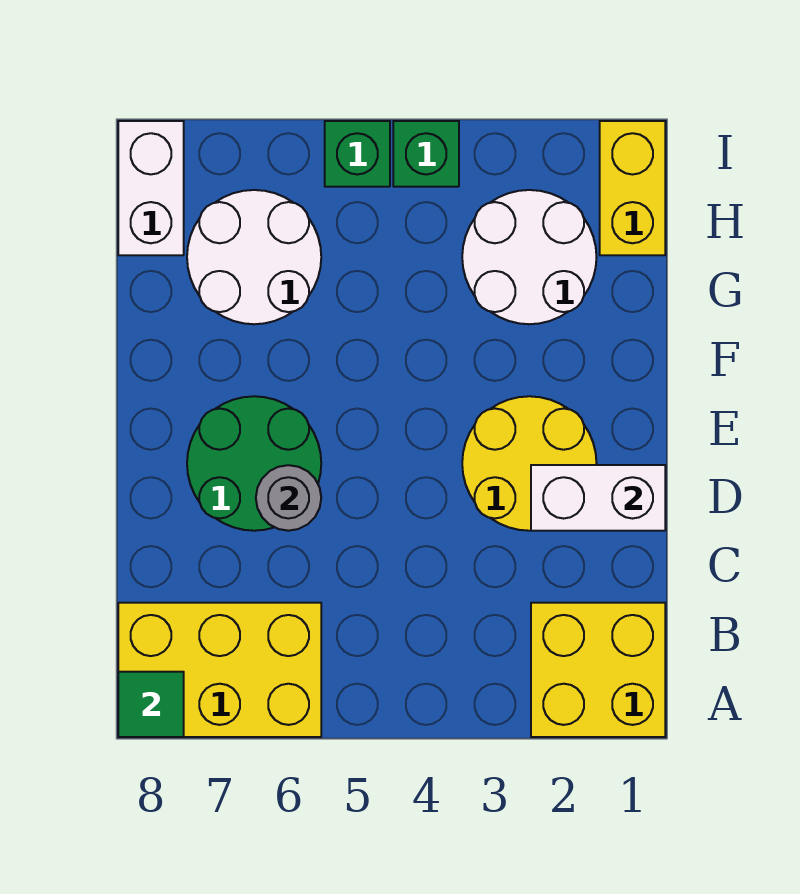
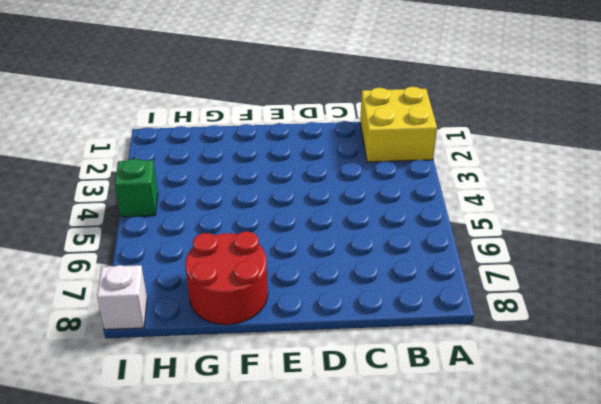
red round brick F7:G8 level 1 -> white round brick G6:H7 level 1
white brick I8 level 1 -> white brick H8:I8 level 1
none -> yellow brick A6:B8 level 1
none -> yellow round brick D2:E3 level 1
none -> green round brick D6:E7 level 1

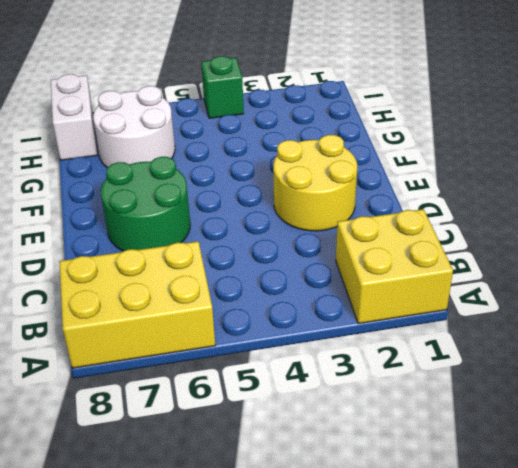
none -> white round brick G2:H3 level 1
none -> yellow brick H1:I1 level 1
none -> green brick I5 level 1

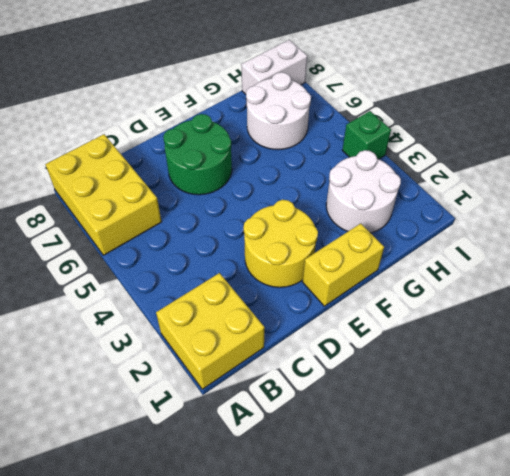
yellow brick E1:F1 level 1 -> yellow brick H1:I1 level 1
none -> green brick I5 level 1
none -> green tile A8 level 2
none -> white brick D1:D2 level 2

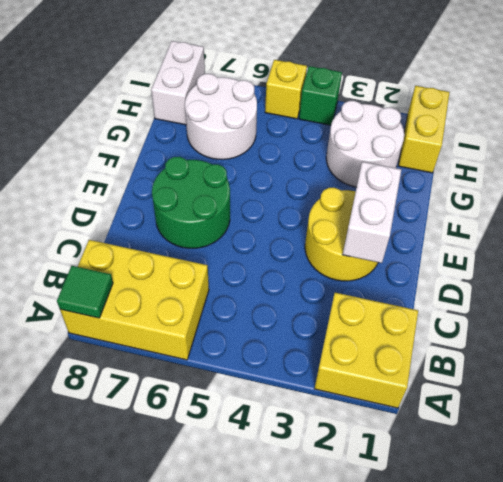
white brick D2:E2 level 2 -> white brick D1:D2 level 2
yellow brick I5 level 1 -> green brick I5 level 1
none -> grey round brick D6 level 2

